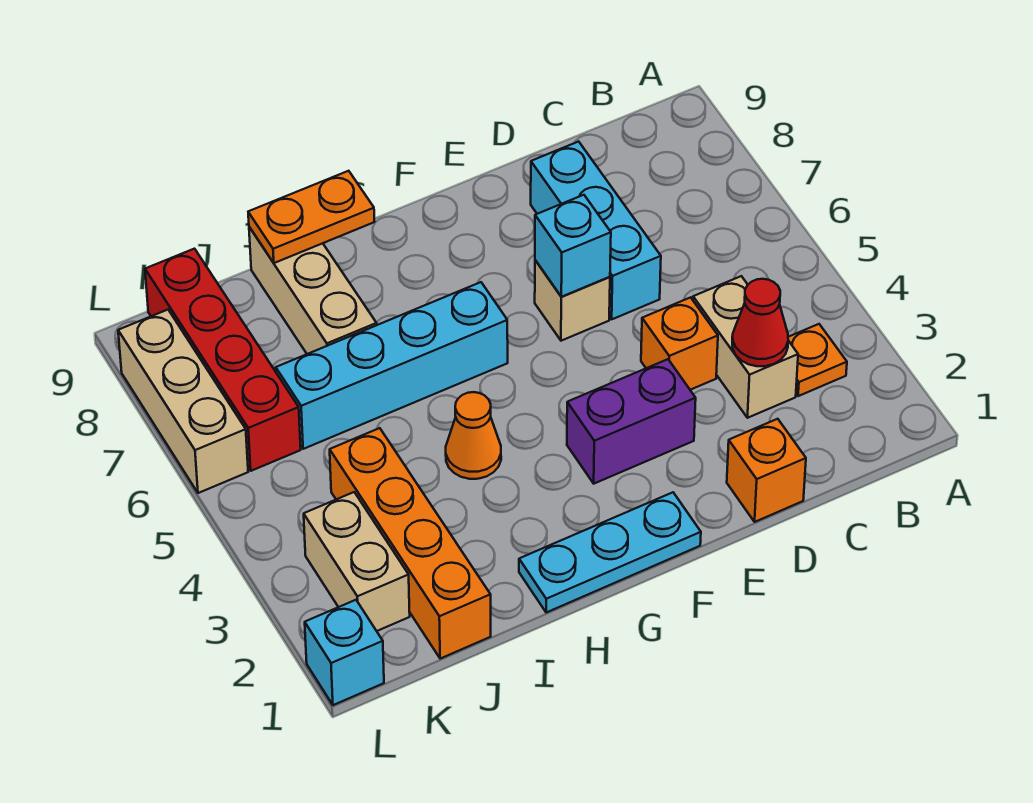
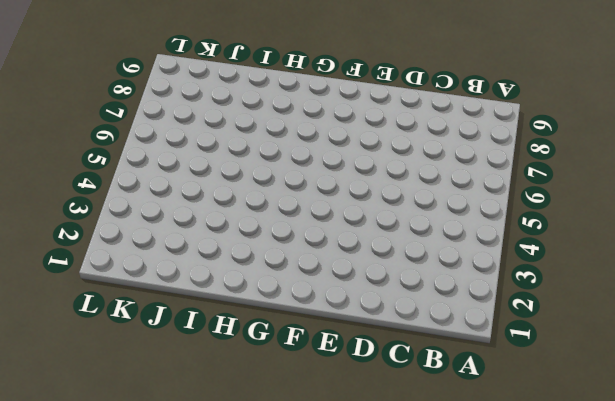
none -> orange plate B3 level 1
none -> tan brick C3:C4 level 1
none -> orange brick D1 level 1

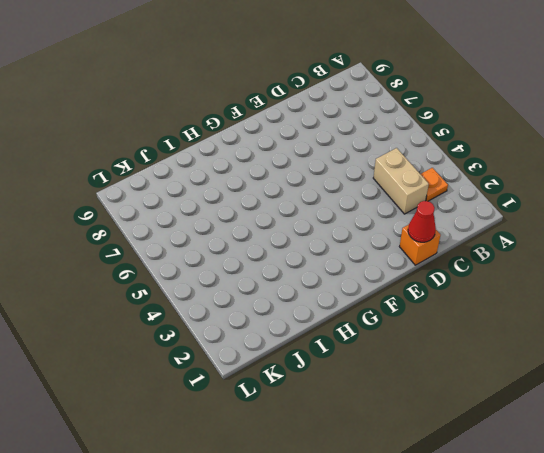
red cone D1 level 2 -> red cone C3 level 2
none -> orange brick D4 level 1
none -> cyan brick D6:D8 level 1
none -> purple brick E3:F3 level 1

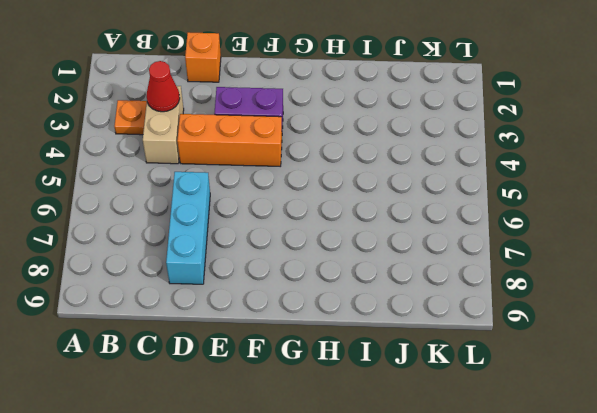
orange brick D4:F4 level 1 -> orange brick D4 level 1
none -> tan brick E6 level 1
none -> cyan plate F1:H1 level 1
none -> cyan brick G6:J6 level 1

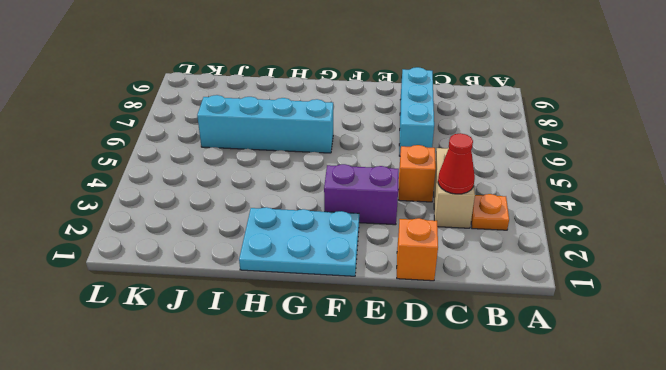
cyan plate F1:H2 level 1 -> cyan plate F1:H1 level 1
none -> tan brick E6 level 1
none -> orange cone H4 level 1
none -> tan brick I7:I9 level 1

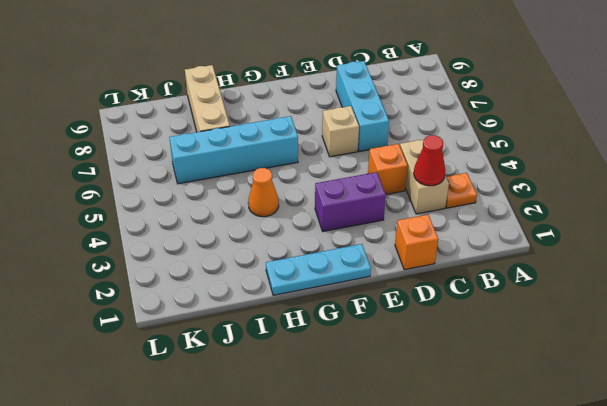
none -> orange brick J1:J4 level 1
none -> tan brick K2:K3 level 1
none -> red brick K6:K9 level 1

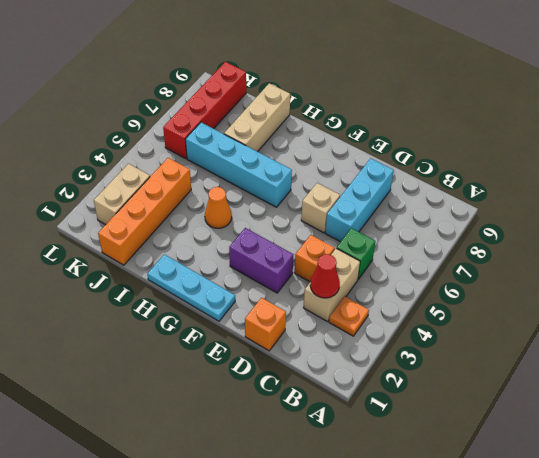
green brick C5 level 1 -> none
none -> cyan brick L1 level 1
none -> tan brick L6:L8 level 1
none -> cyan brick E6 level 2

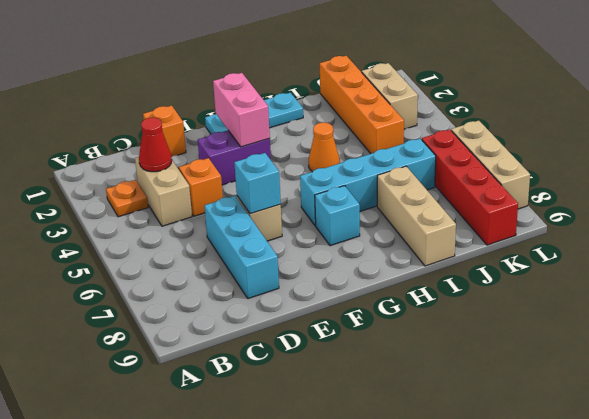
pink brick F2:F3 level 2 -> none
cyan brick G7 level 1 -> cyan brick L1 level 1
none -> orange plate H9:I9 level 2

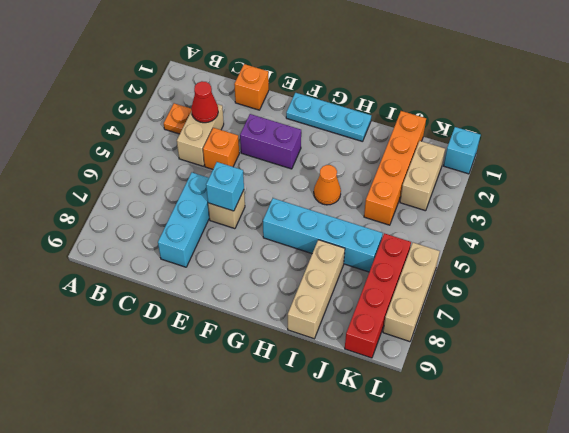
none -> orange plate H9:I9 level 2

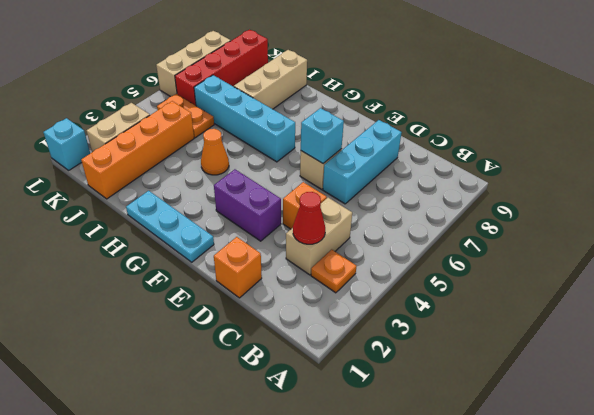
orange plate J5:K5 level 1 -> orange plate H9:I9 level 2

